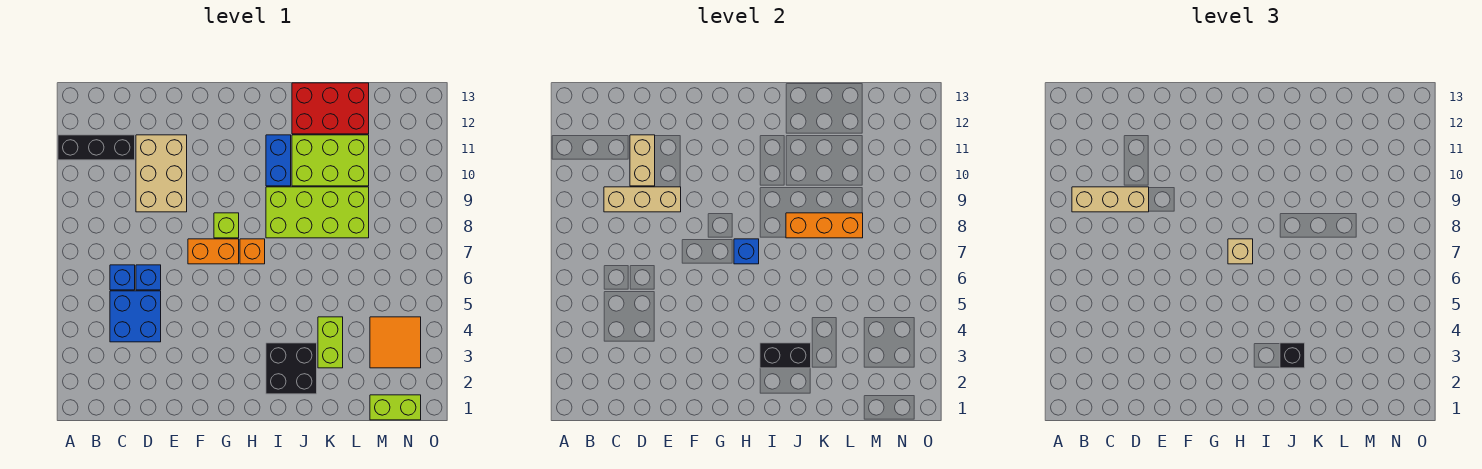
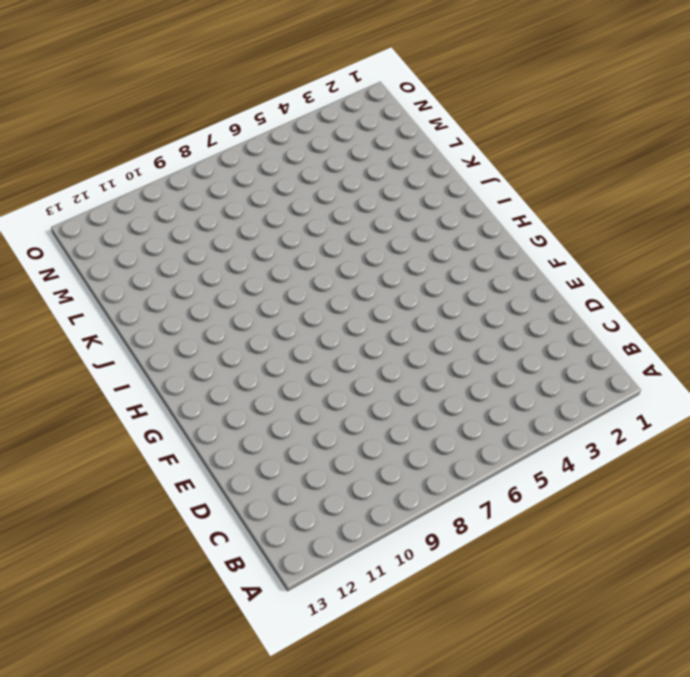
none -> black brick A11:C11 level 1
none -> blue brick C4:D5 level 1
none -> blue brick C6 level 1

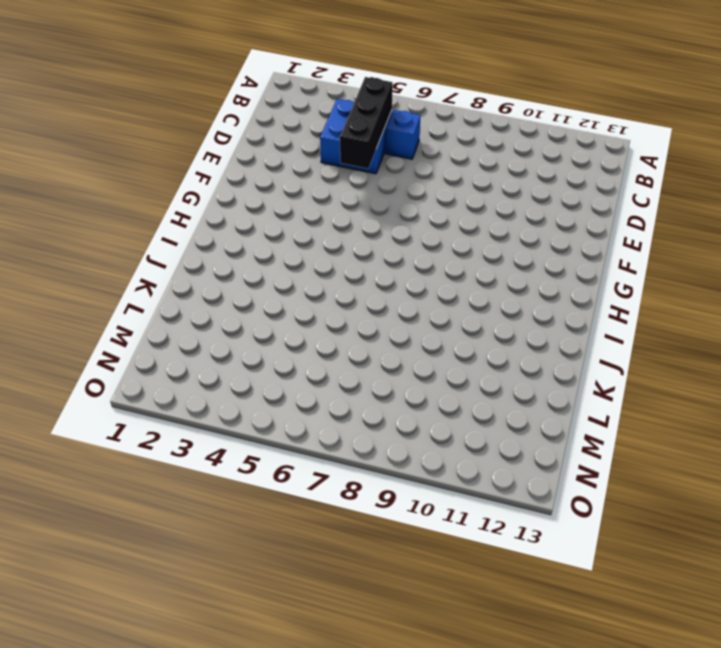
black brick C5:E5 level 2 -> black brick A11:C11 level 1
none -> blue brick D6 level 1
none -> tan brick D9:E11 level 1
none -> orange brick F7:G7 level 1

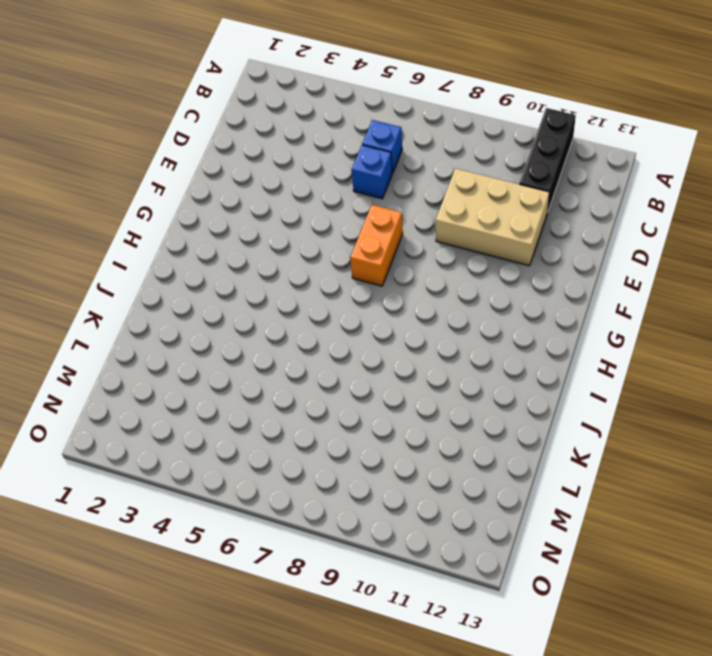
none -> blue brick C4:D5 level 1
none -> lime brick G8 level 1
none -> orange brick H7 level 1

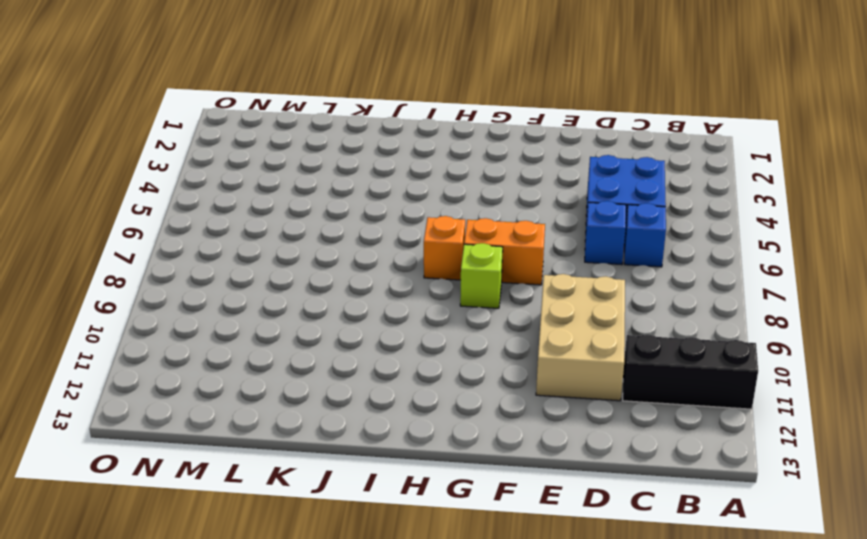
none -> black brick I2:J3 level 1
none -> lime brick I8:L9 level 1
none -> blue brick I10:I11 level 1

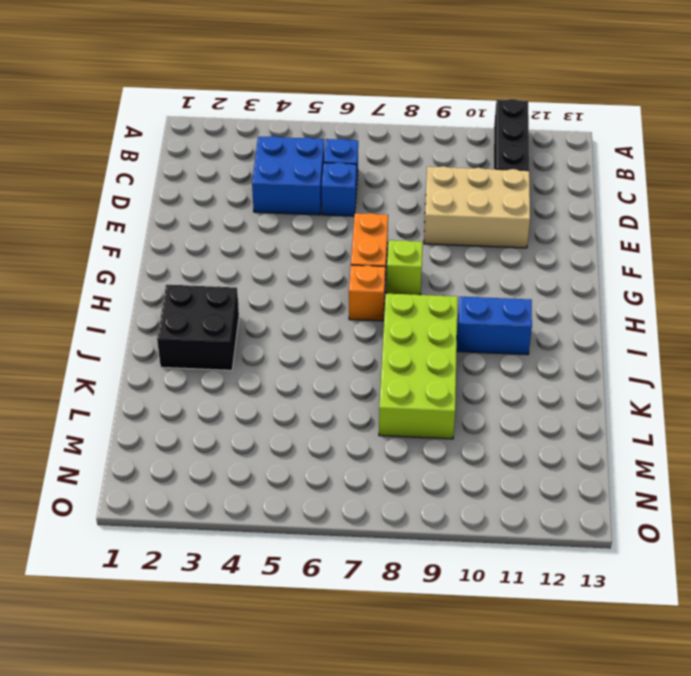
none -> lime brick J10:L11 level 1
none -> red brick J12:L13 level 1
none -> lime brick K3:K4 level 1

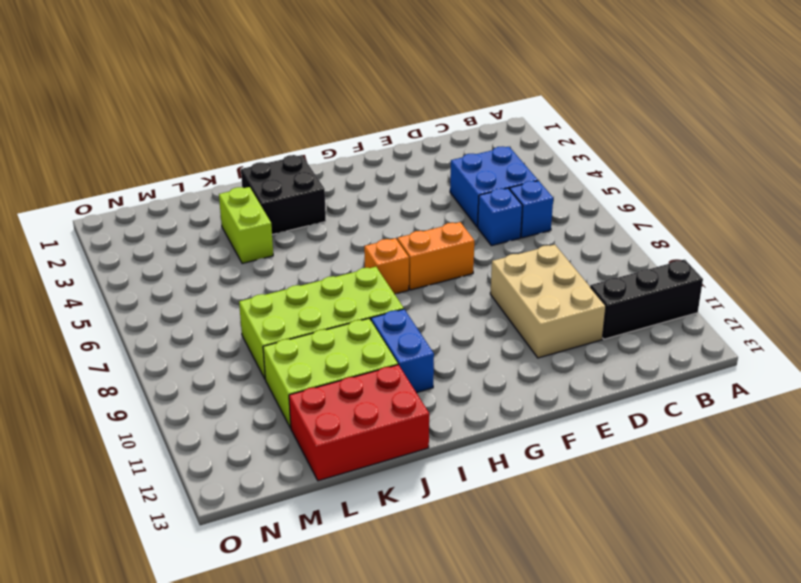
none -> lime brick G8 level 1
none -> lime brick M1:N1 level 1
none -> orange tile M3:N4 level 1

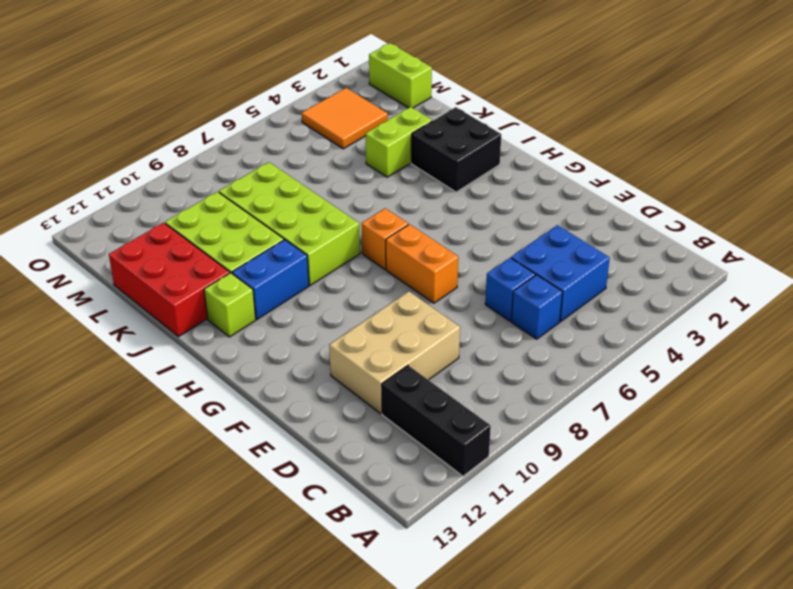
lime brick I12 level 1 -> lime brick G8 level 1
none -> tan brick C9:E9 level 2
none -> tan brick D10:D11 level 2
none -> blue brick H7 level 2

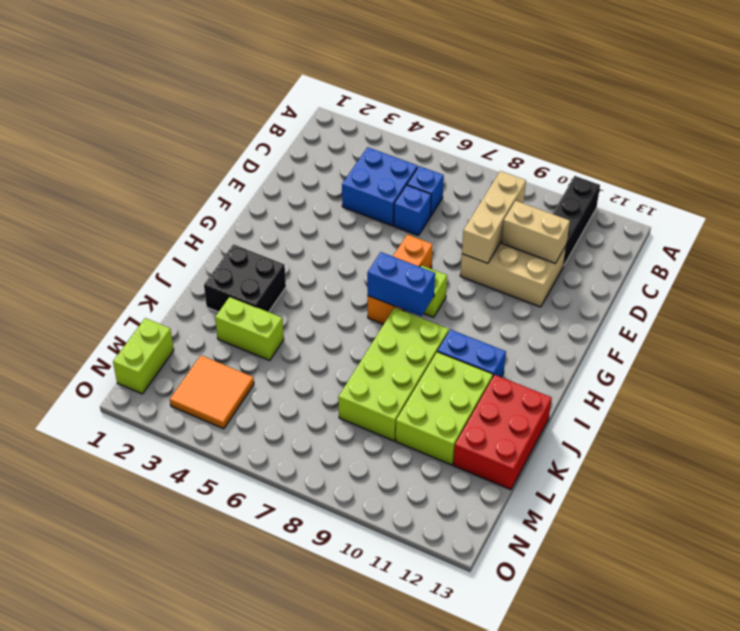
blue brick H7:H8 level 2 -> blue brick H7 level 2
none -> black brick I3:J3 level 2
none -> orange brick J8:L8 level 2
none -> tan brick B9:D9 level 3

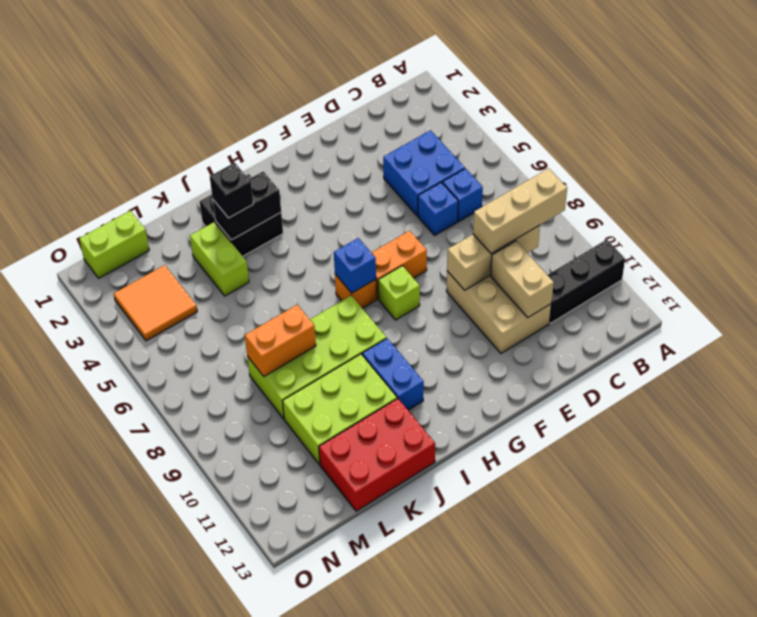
orange brick K8:L8 level 2 -> orange brick J8:L8 level 2
none -> tan brick H7 level 3

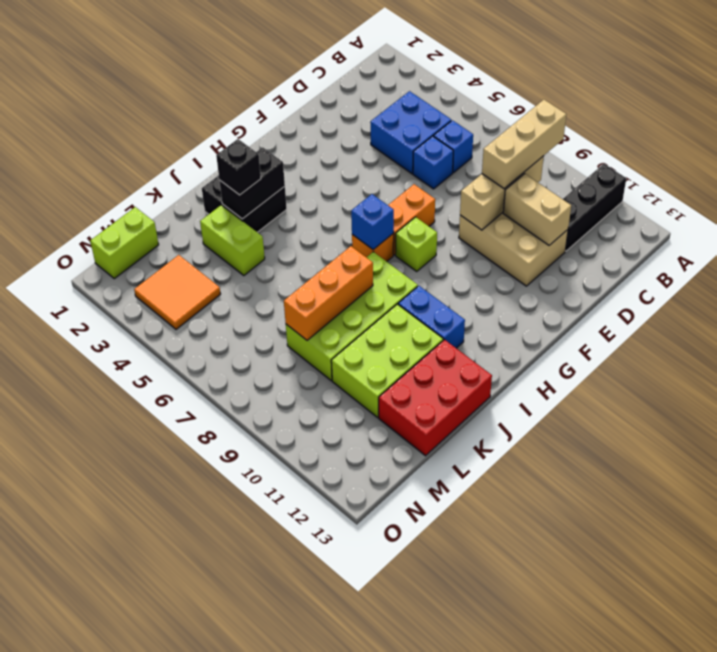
none -> tan brick H7 level 3

